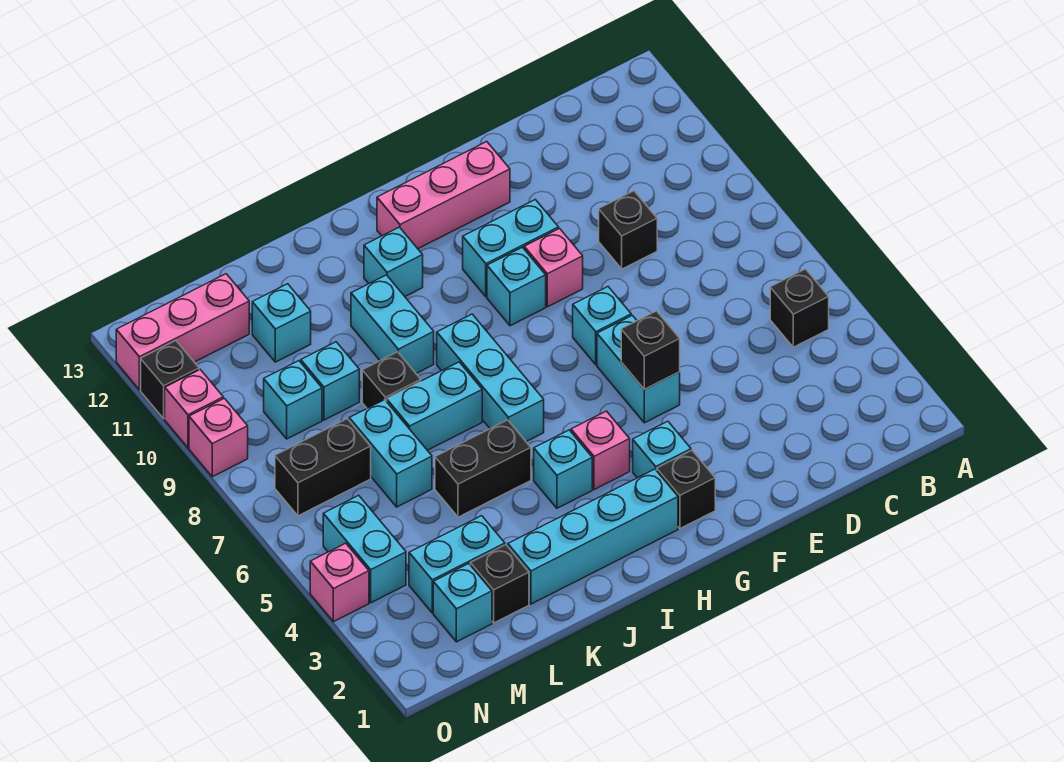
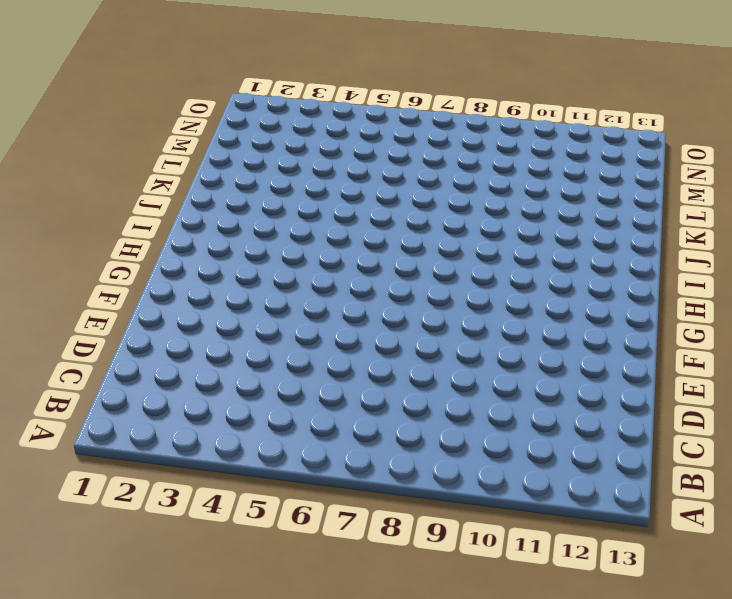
none -> black brick B5 level 1
none -> black brick D9 level 1
none -> cyan brick F5:F6 level 1
none -> cyan brick F7 level 1

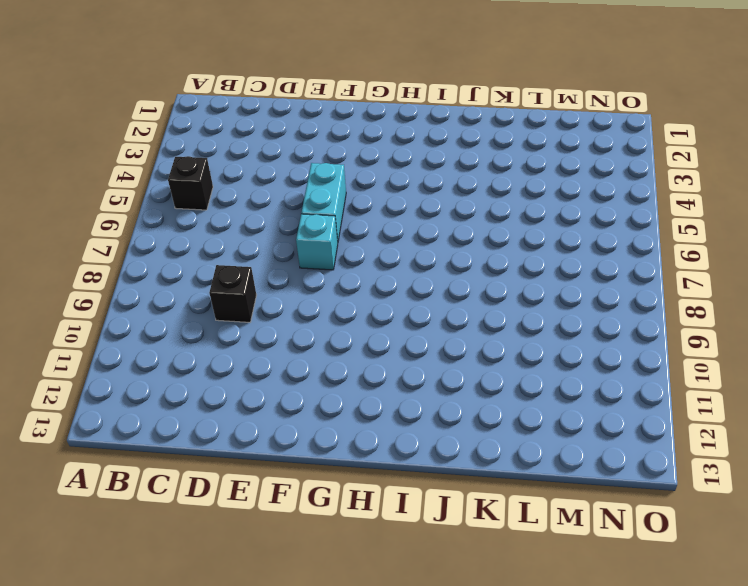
none -> pink brick F9 level 1
none -> cyan brick F10:G10 level 1
none -> pink brick F12:H12 level 1
none -> black brick G2 level 1

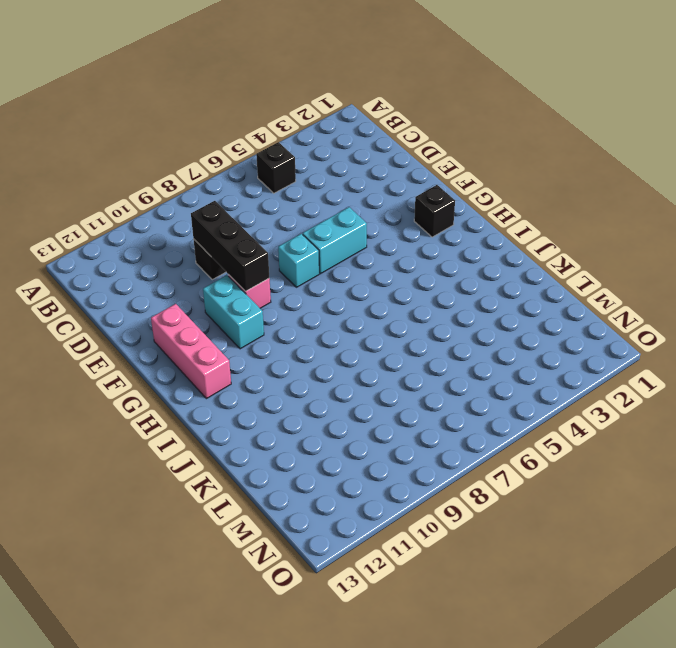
black brick D9:F9 level 2 -> none
none -> cyan brick G3 level 1
none -> cyan brick G9 level 1
none -> cyan brick H2:K2 level 1
none -> pink brick H4 level 1

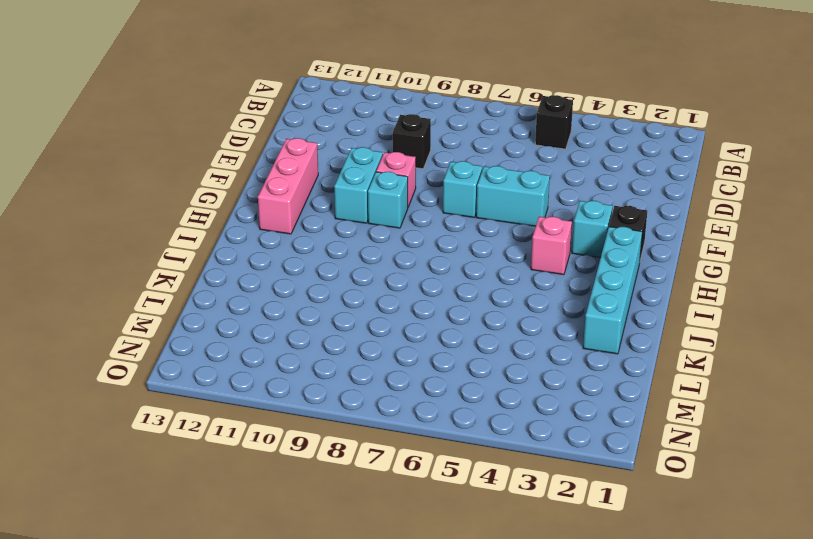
none -> cyan brick I4 level 1
none -> cyan brick I6:I8 level 1
none -> cyan brick I11 level 1
none -> black brick J5:K5 level 1

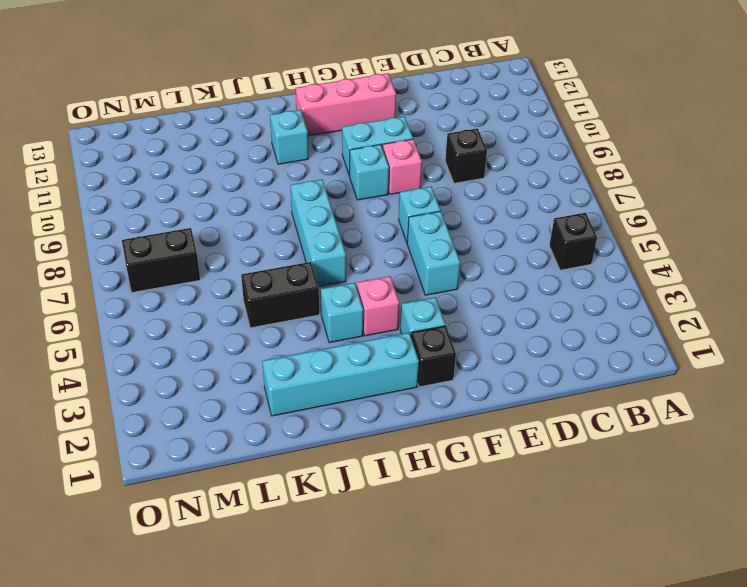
none -> cyan brick J7:K7 level 1
none -> cyan brick J9:J10 level 1
none -> black brick K8 level 1
none -> black brick L2 level 1

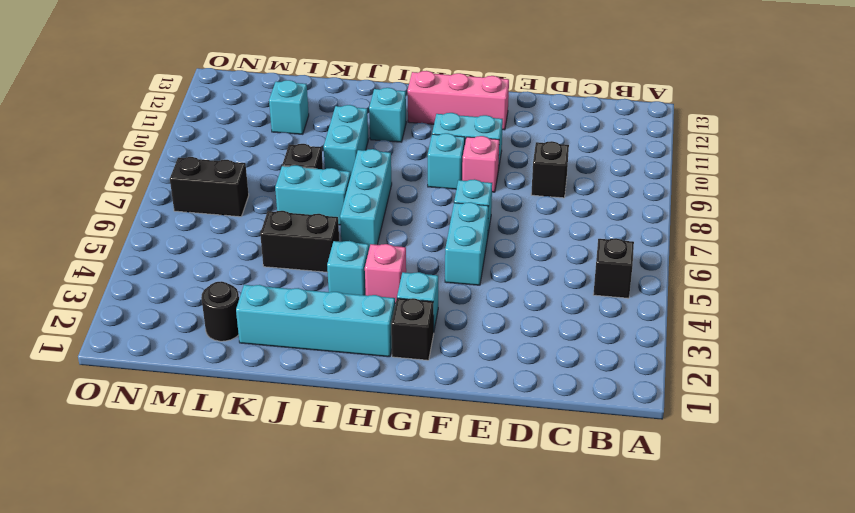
black round brick L2 level 1 -> black brick L2 level 1
none -> cyan brick L3:M3 level 1
none -> cyan brick L6:L7 level 1
none -> cyan brick L9 level 1
none -> cyan brick M2 level 1

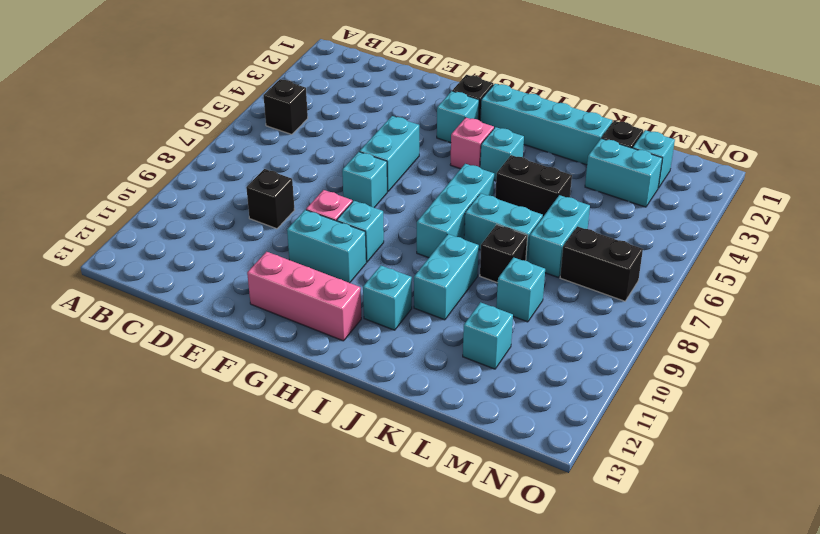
none -> cyan brick M9 level 1
none -> pink brick M12:O12 level 1
none -> cyan brick N4:N5 level 1
none -> pink brick O4 level 1

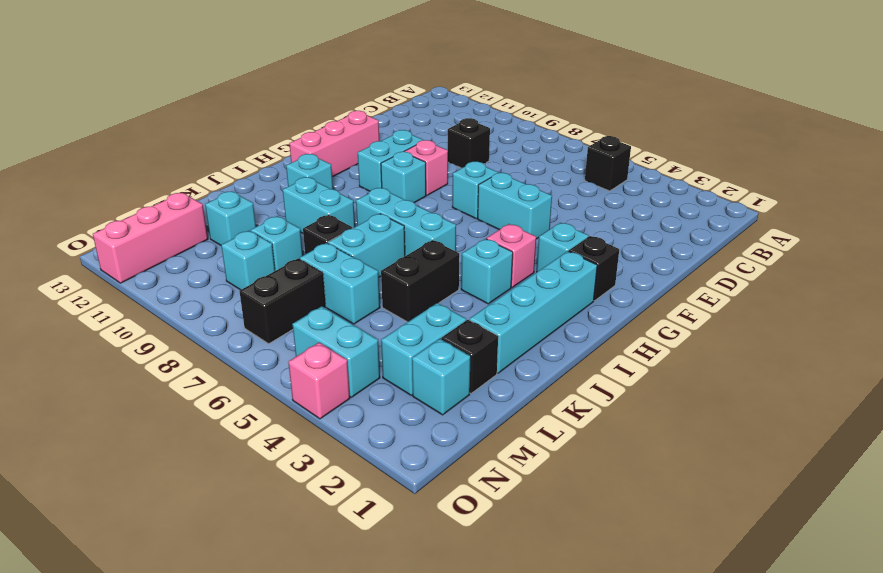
none -> pink brick O9 level 1
none -> pink brick O10 level 1
none -> black brick O11 level 1
none -> black brick F5 level 2

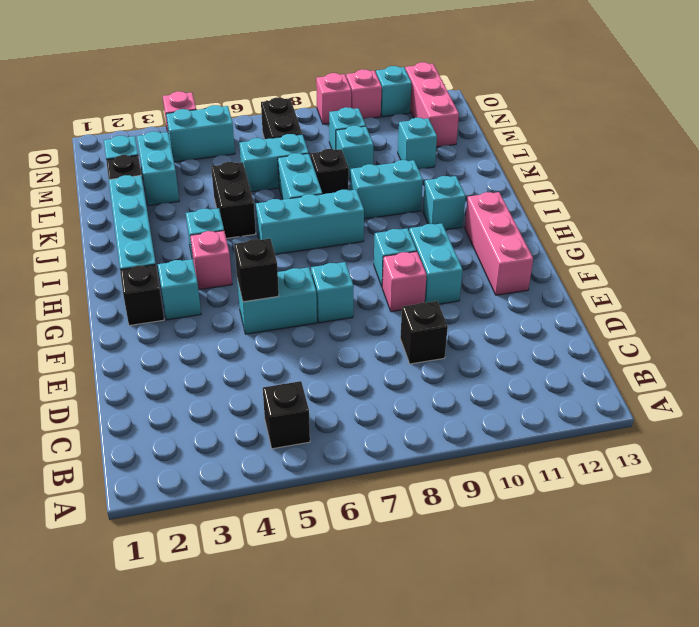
cyan brick O11 level 1 -> black brick O11 level 1

